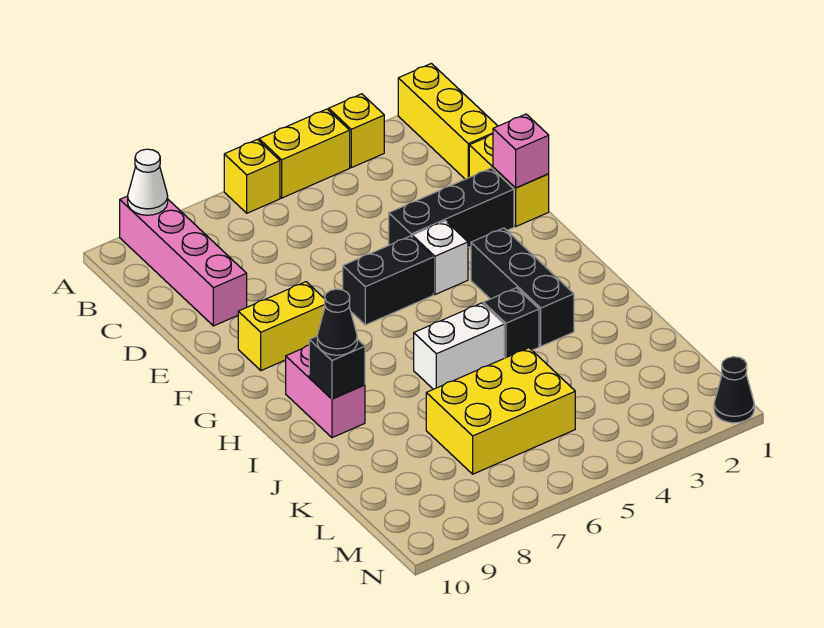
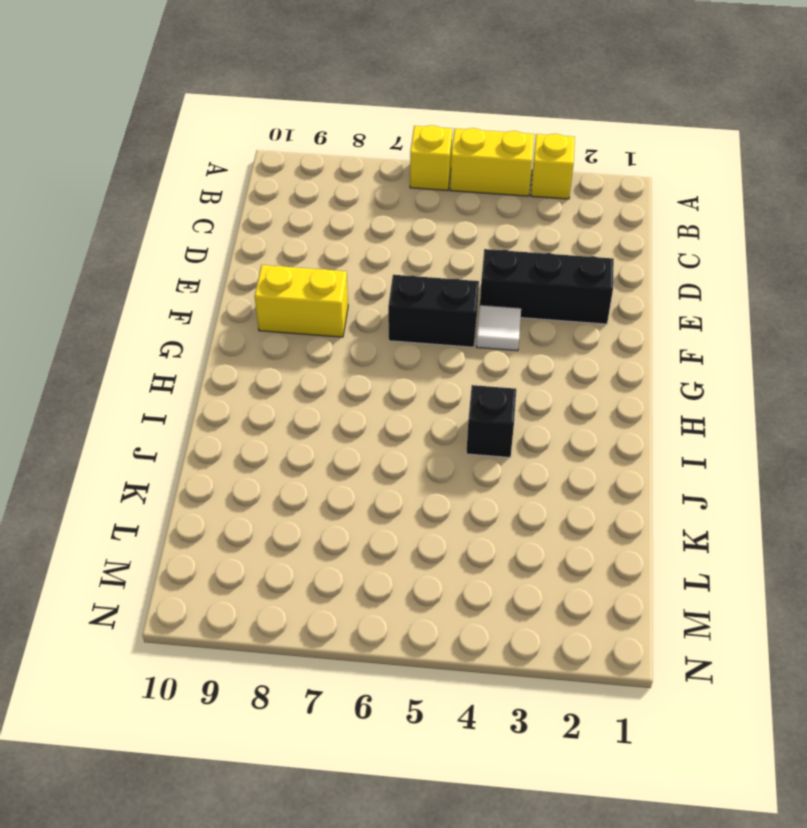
white tile F4 level 1 -> white brick F4 level 1
none -> yellow brick A1:C1 level 1
none -> pink brick A9:D9 level 1
none -> yellow brick D1:E1 level 1

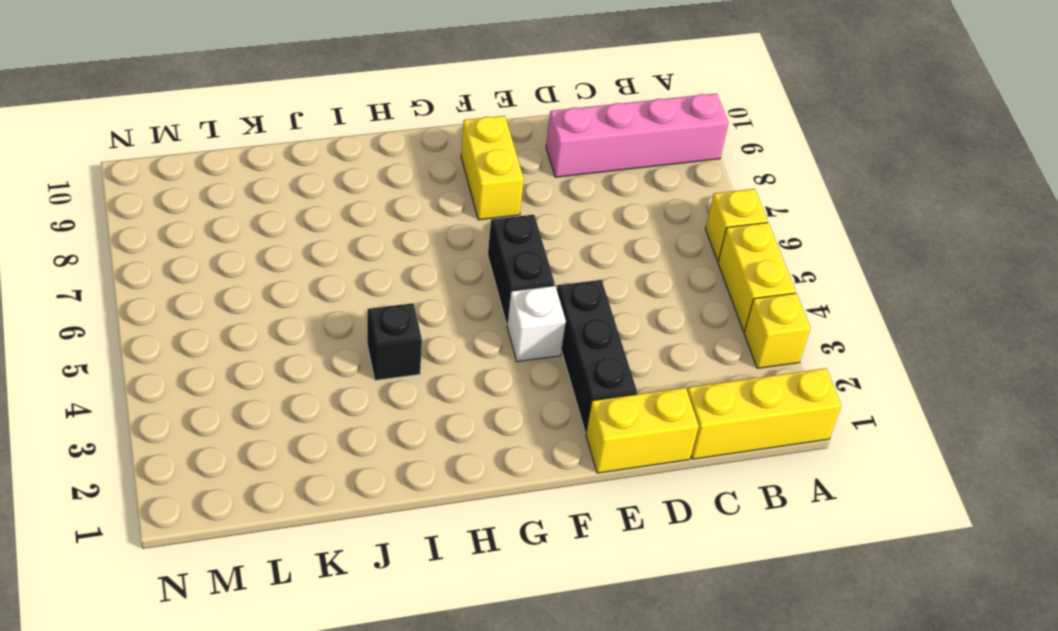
none -> black brick G3:I3 level 1
none -> pink brick H9:I9 level 1
none -> white brick I5:I6 level 1

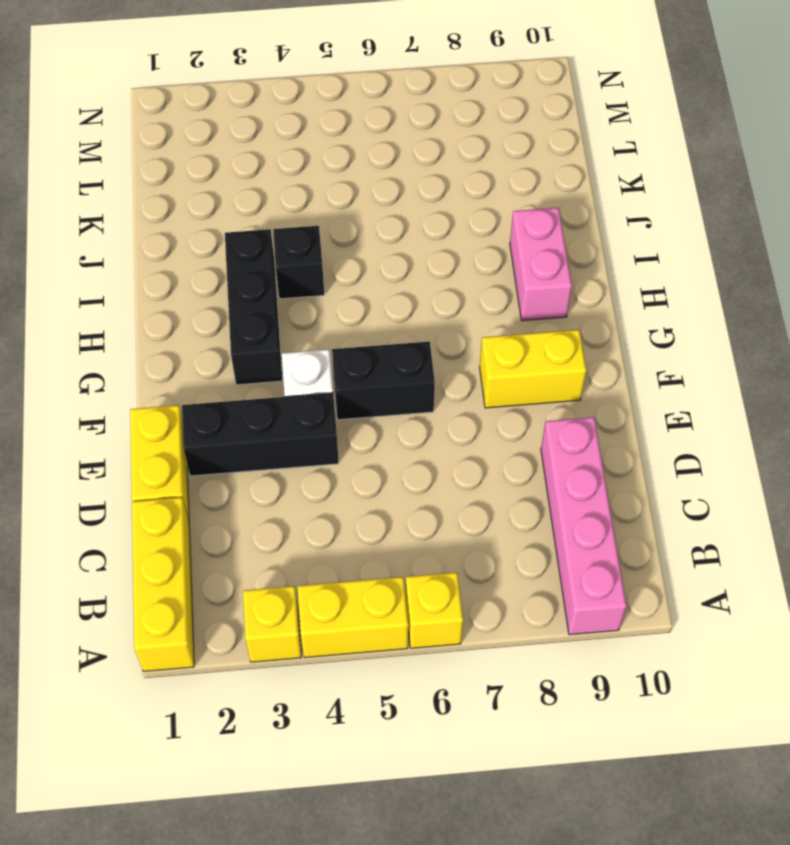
none -> white brick I5:I6 level 1
none -> yellow brick K5:L7 level 1
none -> black cone N1 level 1

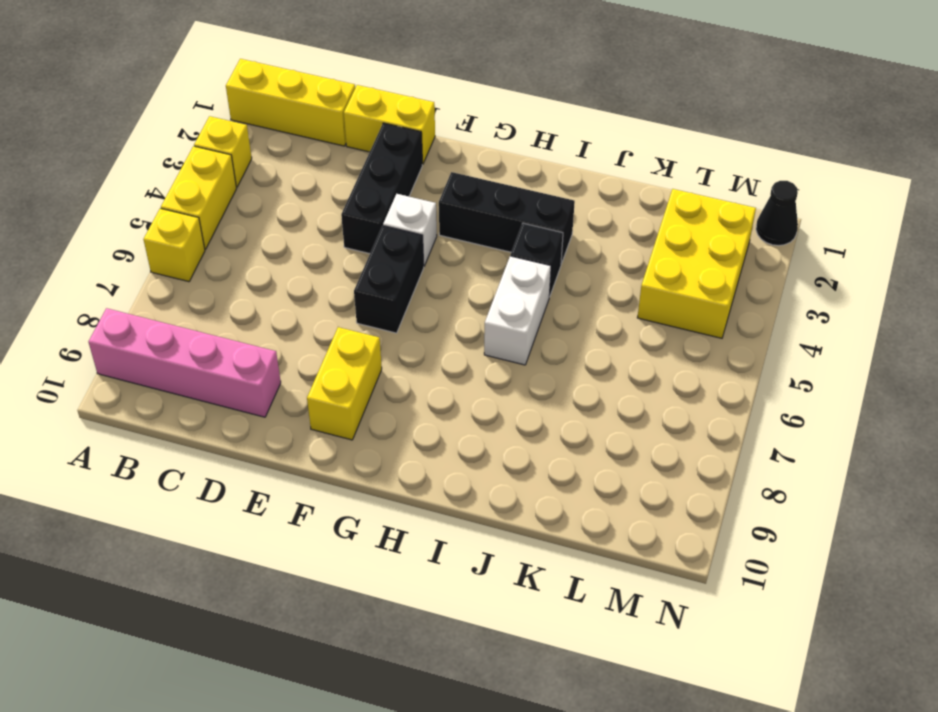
yellow brick L2:M4 level 1 -> yellow brick K5:L7 level 1
none -> pink brick H9:I9 level 1
none -> white cone A9 level 2
none -> pink brick E1 level 2

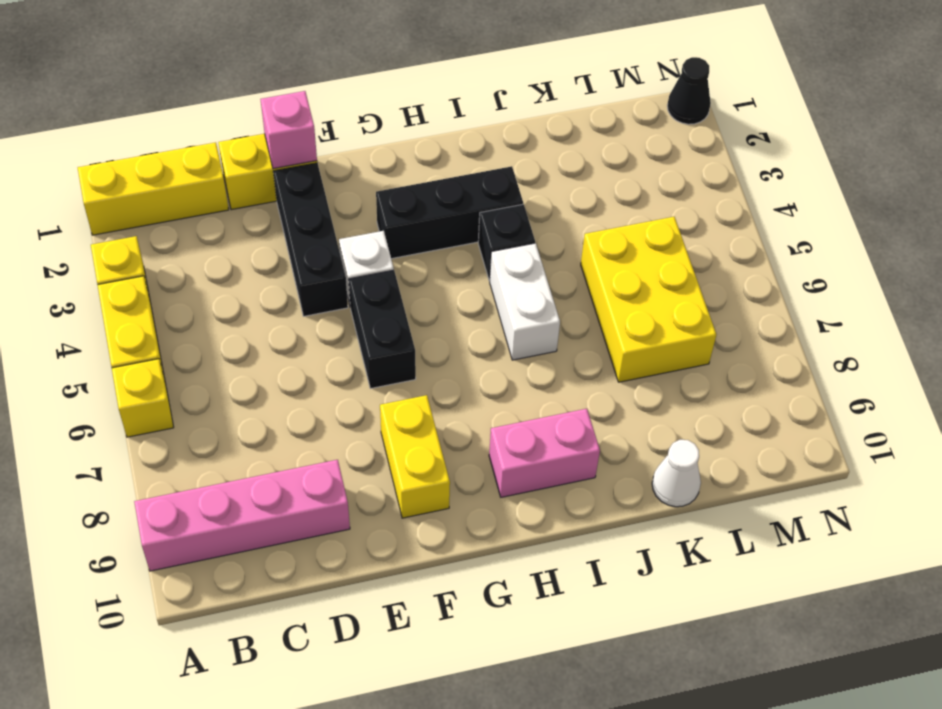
white cone K10 level 1 -> white cone A9 level 2
none -> black brick I9 level 2
none -> black cone I9 level 3

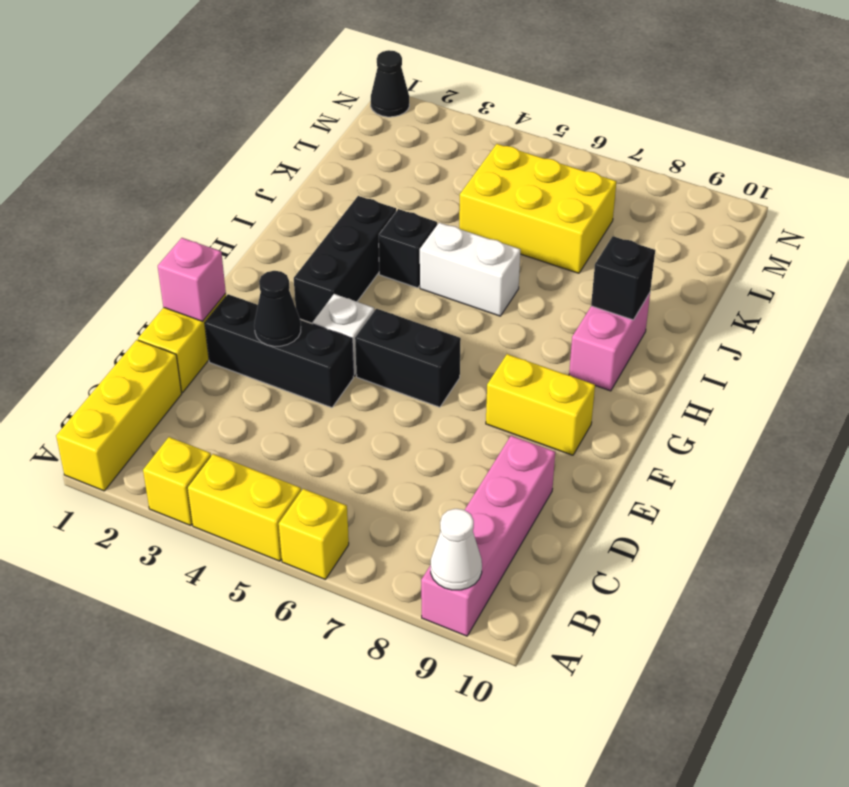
black cone E3 level 2 -> black cone I9 level 3

